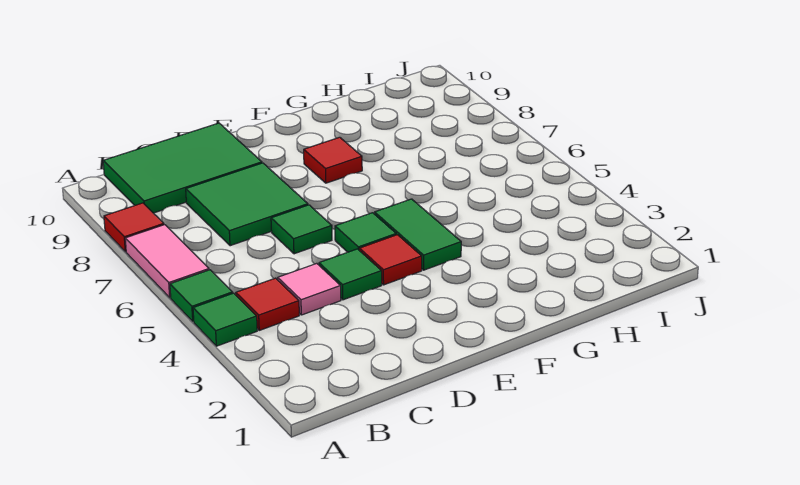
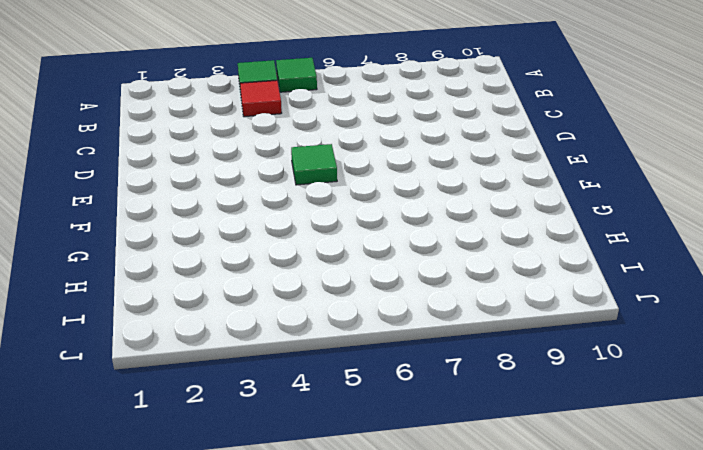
none -> pink tile A6:A7 level 1
none -> red tile A8 level 1
none -> green tile B9:D10 level 1

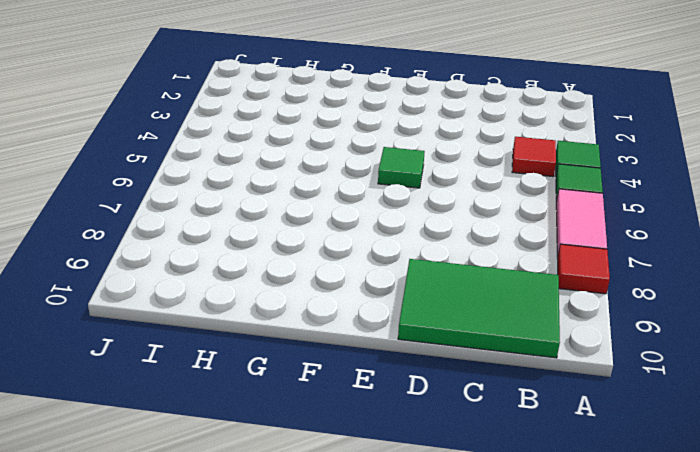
none -> pink tile C4 level 1
none -> green tile C7:D8 level 1
none -> green tile D4 level 1

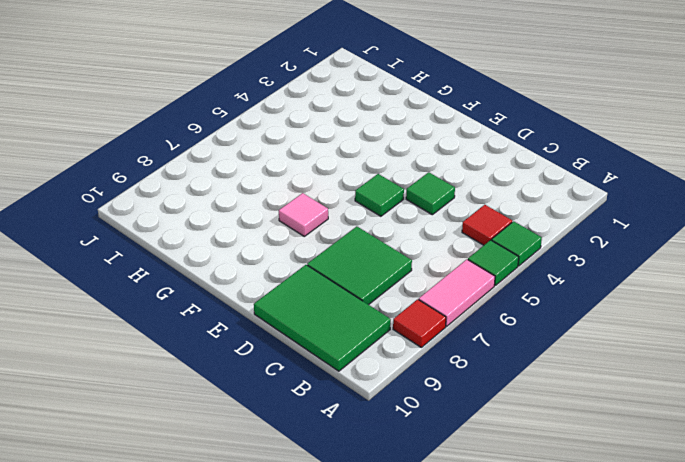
pink tile F7 level 1 -> pink tile C4 level 1
none -> green tile D6 level 1
none -> red tile E4 level 1
none -> green tile F4:F5 level 1

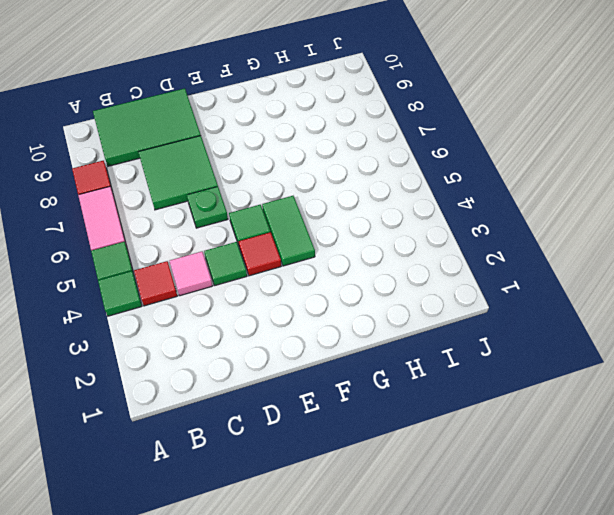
green plate D6 level 1 -> green tile D6 level 1
none -> red tile F8 level 1

